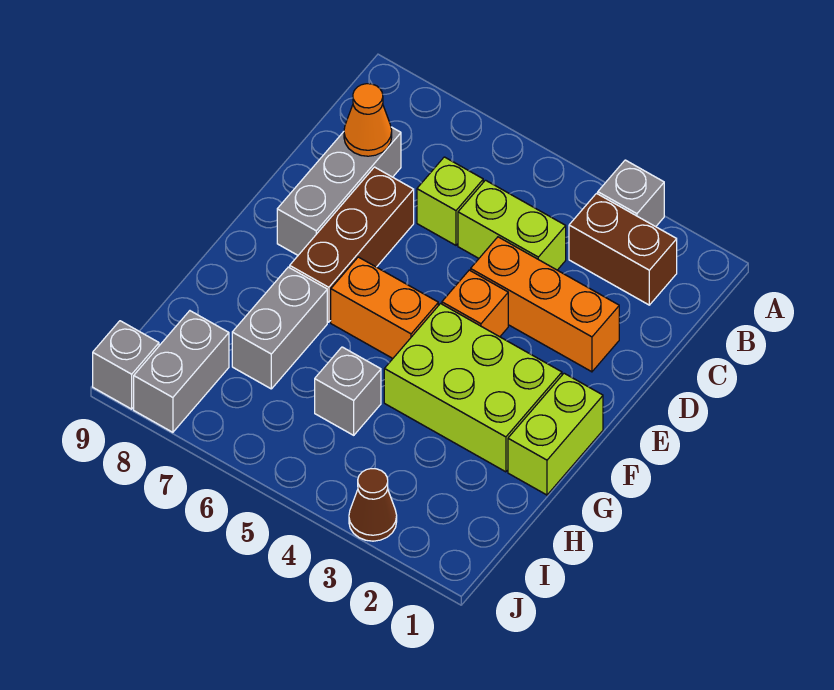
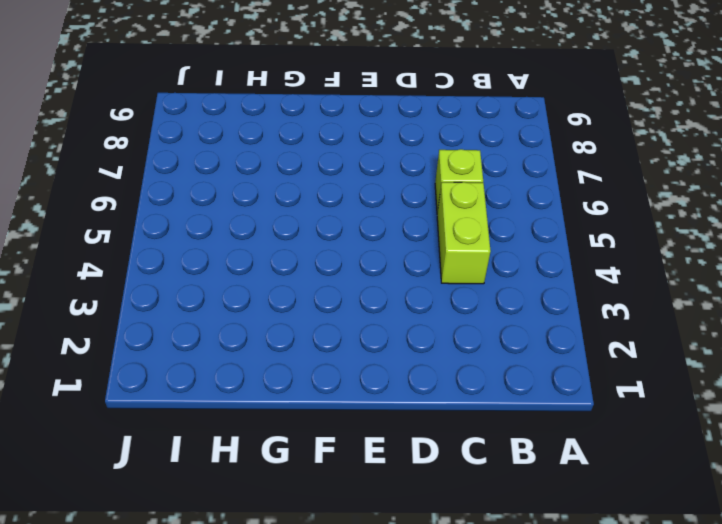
none -> grey brick A3 level 1
none -> brown brick B2:B3 level 1
none -> grey brick C8:E8 level 1

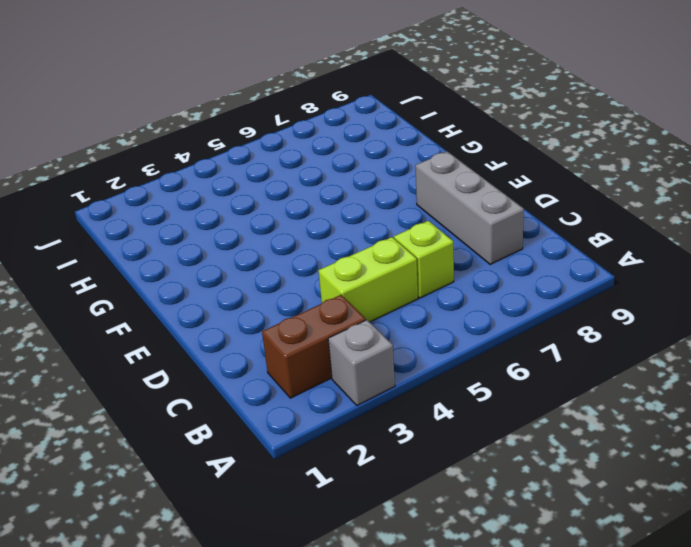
none -> orange brick D2:D4 level 1
none -> brown brick D7:F7 level 1
none -> orange brick E4 level 1

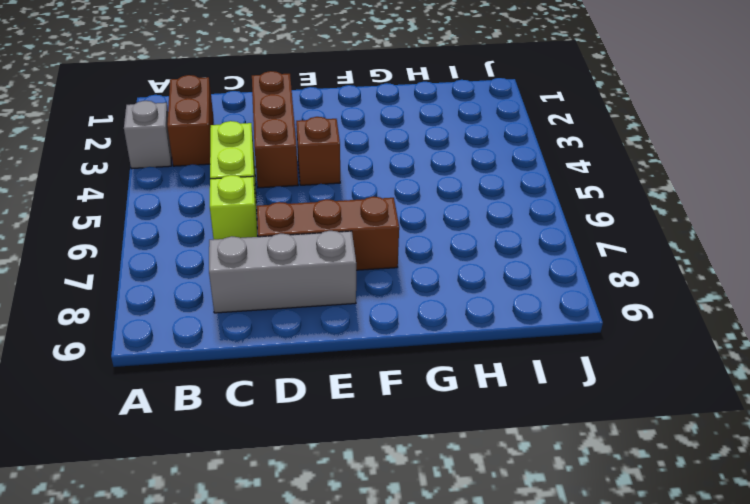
brown brick D2:D4 level 1 -> orange brick D2:D4 level 1
brown brick E4 level 1 -> orange brick E4 level 1
none -> lime brick F1:G1 level 1
none -> lime brick F2:G4 level 1
none -> orange brick F5:F6 level 1

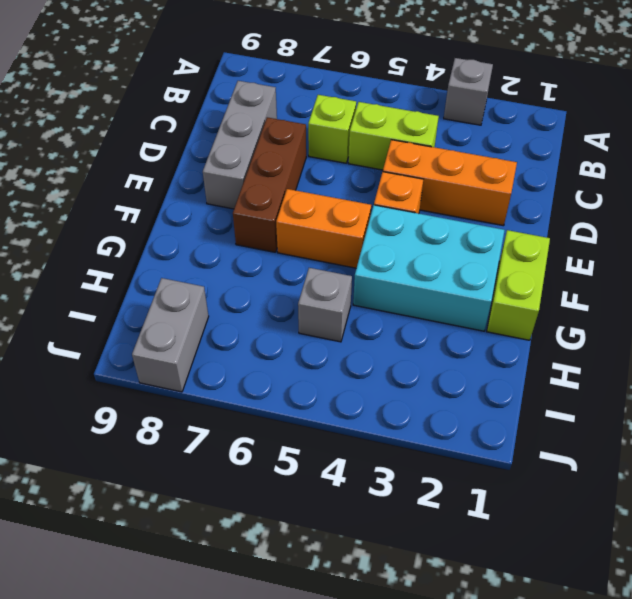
cyan brick F2:G4 level 1 -> lime brick F2:G4 level 1
none -> brown brick B2:B3 level 1
none -> grey brick G7:H7 level 1
none -> brown cone J3 level 1

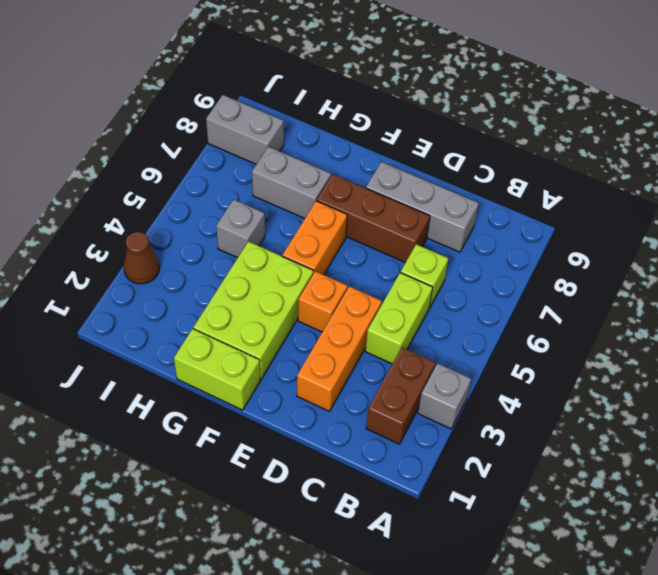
none -> grey brick J9 level 1
none -> orange cone C8 level 2

